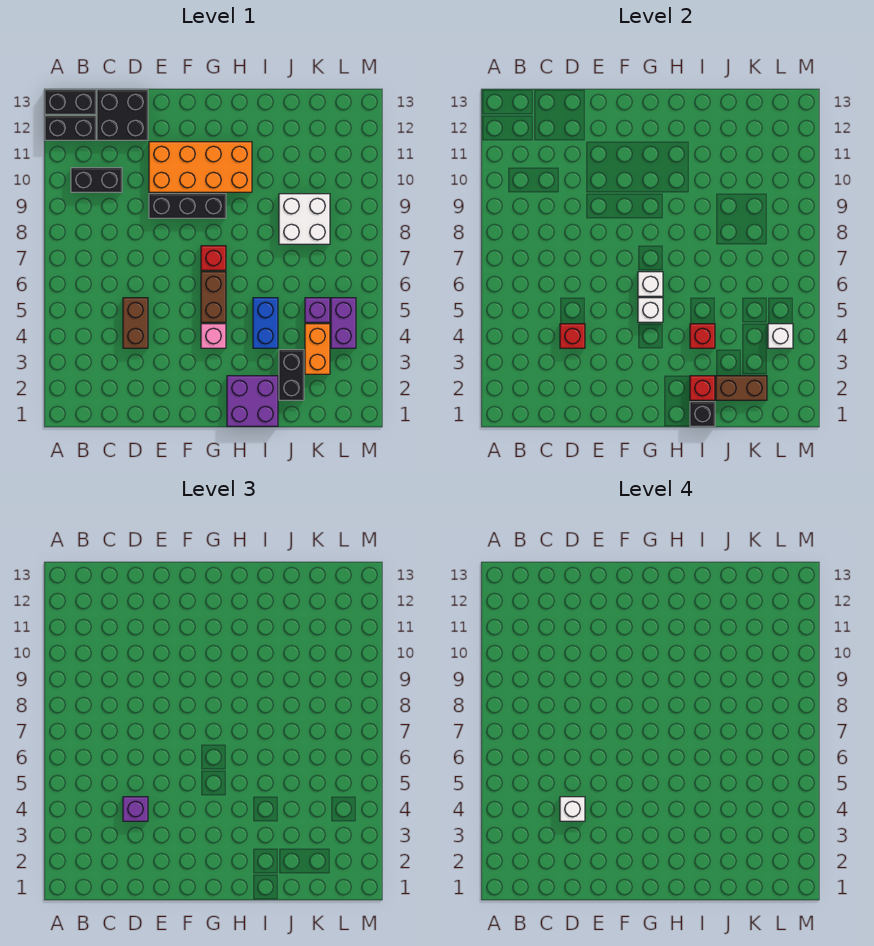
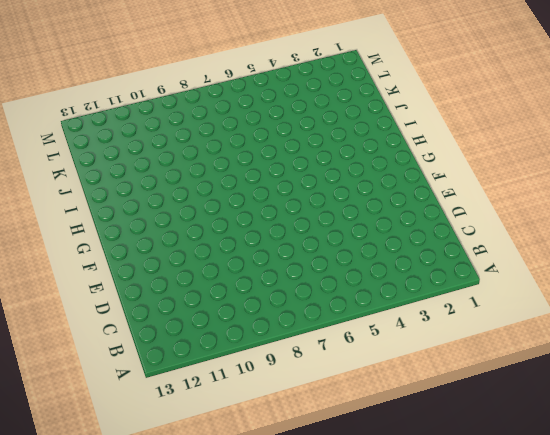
none -> black brick A12:B12 level 1
none -> black brick A13:B13 level 1
none -> black brick B10:C10 level 1

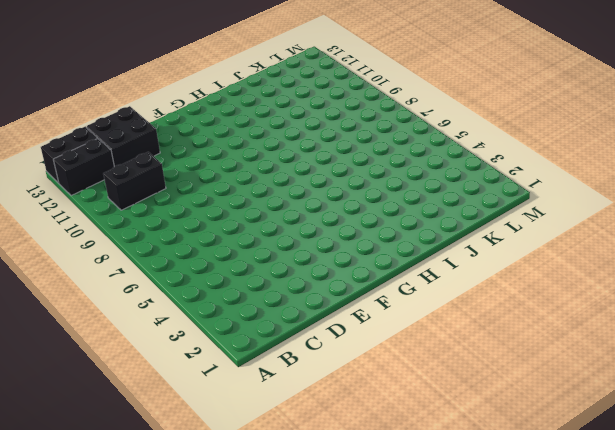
none -> brown brick D4:D5 level 1
none -> black brick E9:G9 level 1
none -> orange brick E10:H11 level 1

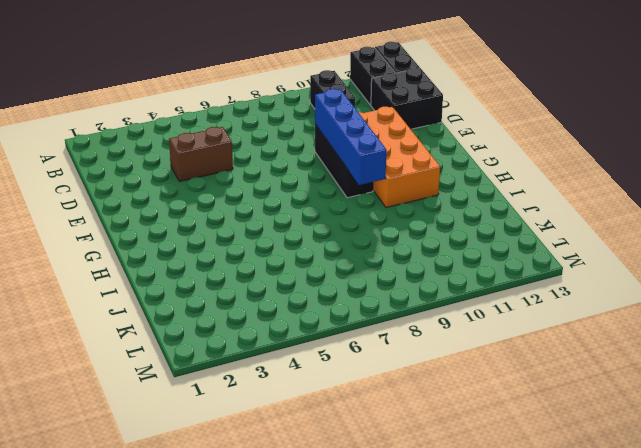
blue brick E9:H9 level 2 -> none
none -> pink brick G4 level 1
none -> brown brick G5:G6 level 1
none -> red brick G7 level 1

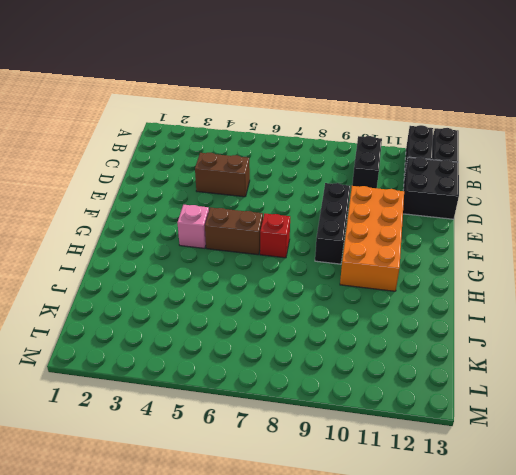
none -> purple brick H1:I2 level 1
none -> blue brick I4:I5 level 1
none -> black brick J2:J3 level 1

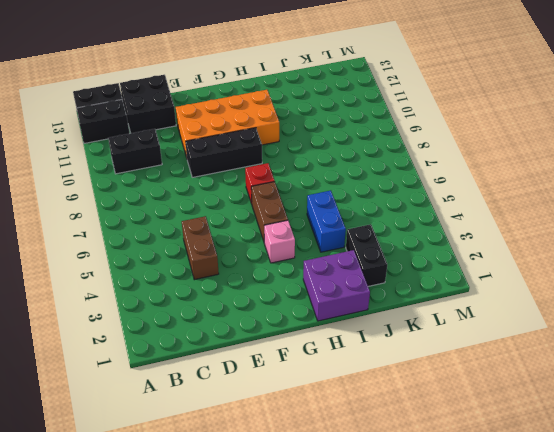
none -> white brick J8:K9 level 1
none -> orange brick K3:K4 level 1
none -> purple brick K5 level 1

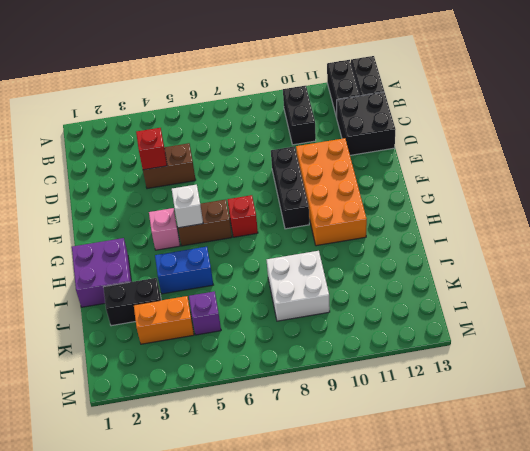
none -> purple brick L4:L5 level 1
none -> white brick G6 level 2
none -> black brick I1 level 2

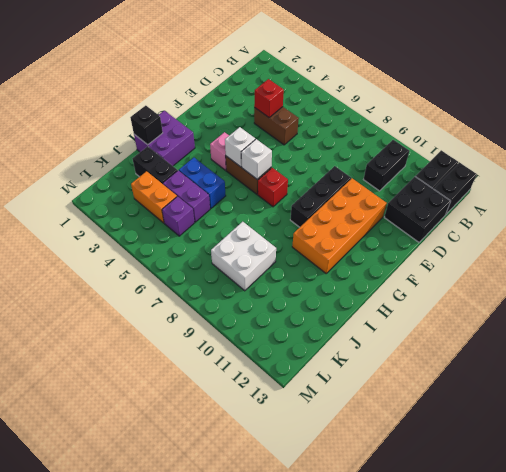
purple brick J4:J5 level 1 -> purple brick L4:L5 level 1
none -> red brick I2 level 2
none -> red brick I4 level 2
none -> brown brick J2:K2 level 2

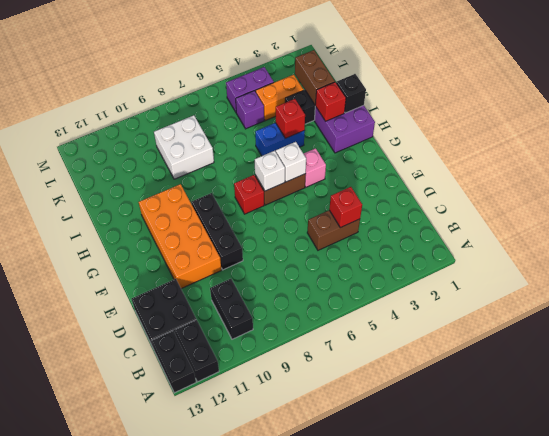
none -> white brick L4 level 2
none -> purple brick D4 level 3
none -> white brick D4 level 4

